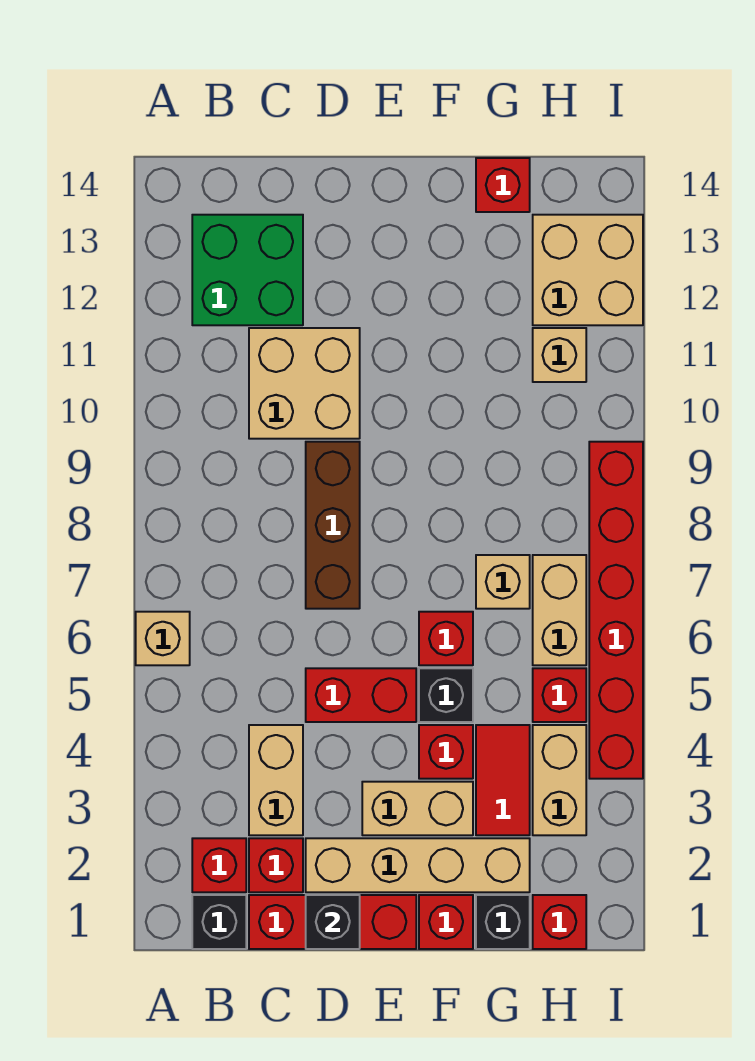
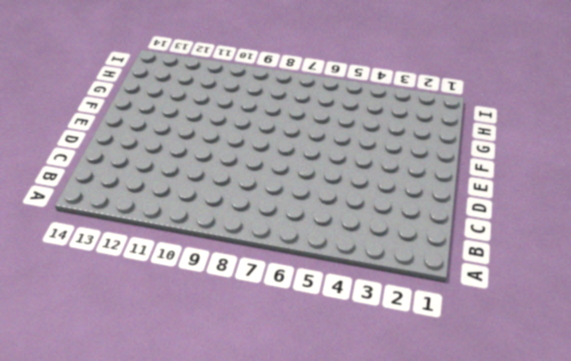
none -> tan brick A6 level 1
none -> black brick B1 level 1
none -> red brick B2 level 1

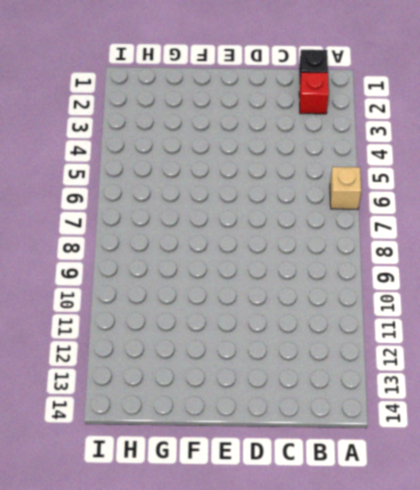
none -> green brick B12:C13 level 1
none -> red brick C1:E1 level 1
none -> red brick C2 level 1

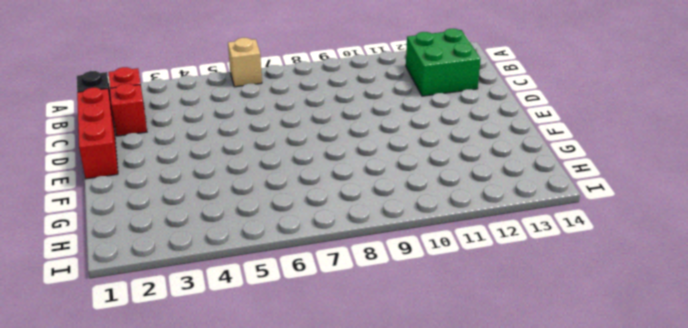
none -> tan brick C3:C4 level 1
none -> tan brick C10:D11 level 1
none -> tan brick D2:G2 level 1

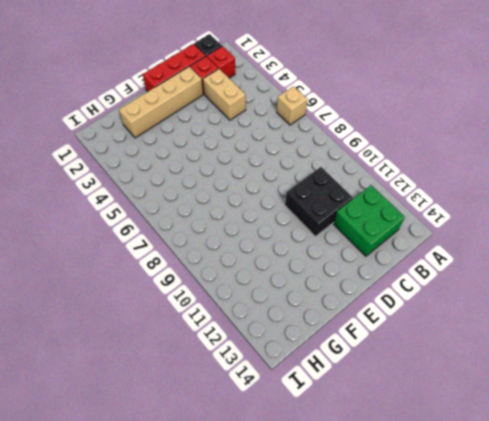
black brick C10:D11 level 1 -> tan brick C10:D11 level 1
none -> red brick D5:E5 level 1
none -> brown brick D7:D9 level 1
none -> tan brick E3:F3 level 1

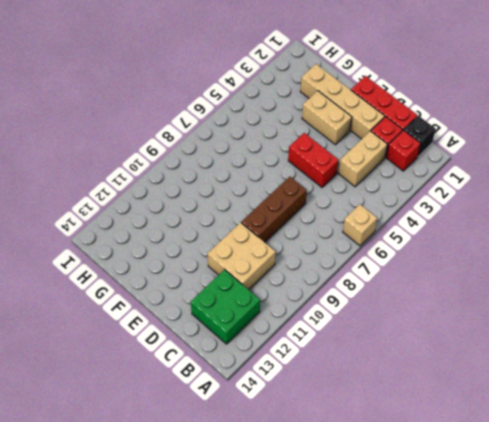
none -> red brick F1 level 1
none -> red brick F4 level 1
none -> black brick F5 level 1

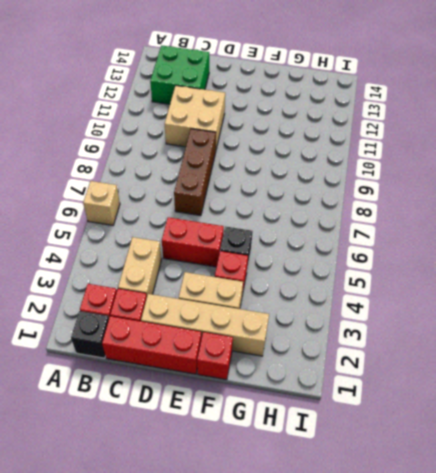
none -> red brick F6 level 1
none -> black brick G1 level 1
none -> red tile G3:G4 level 1

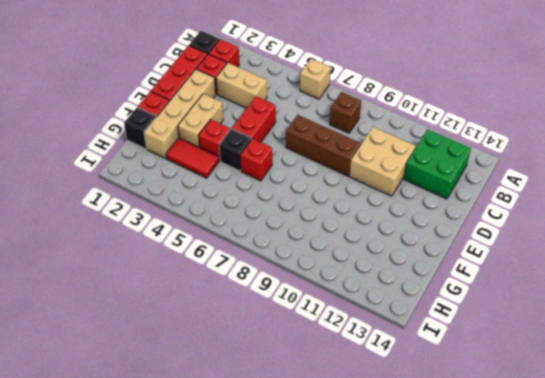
brown brick B8 level 1 -> none
none -> tan brick G7 level 1
none -> red brick G14 level 1
none -> red brick H1 level 1

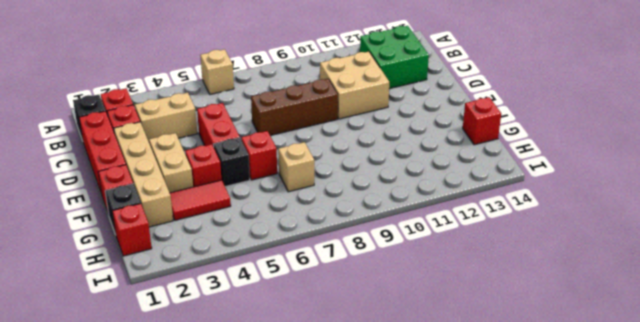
none -> tan brick H3:H4 level 1
none -> red brick H5 level 1
none -> tan brick H6:H7 level 1

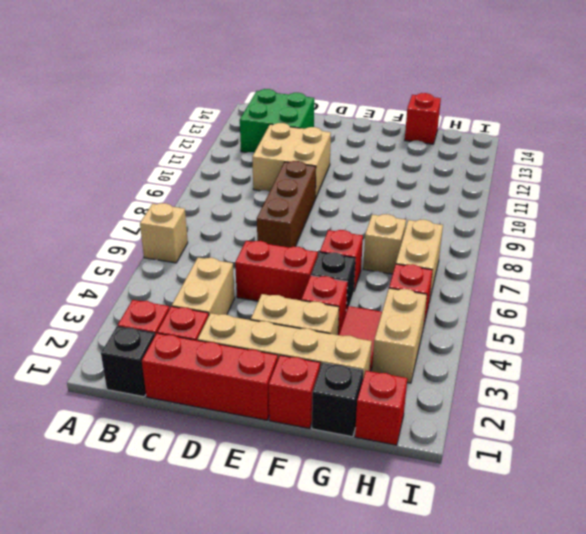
none -> tan brick H11 level 1
none -> tan brick H12:I13 level 1
none -> red brick I4:I9 level 1

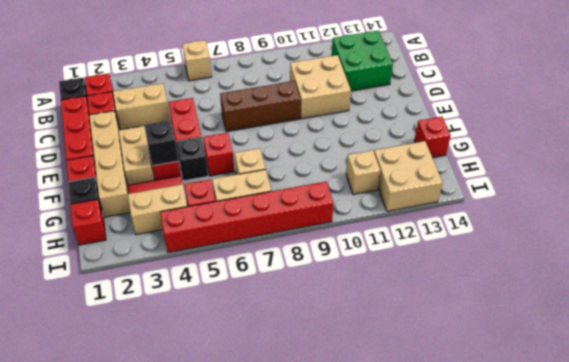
black brick F4 level 2 -> black brick D1 level 2

